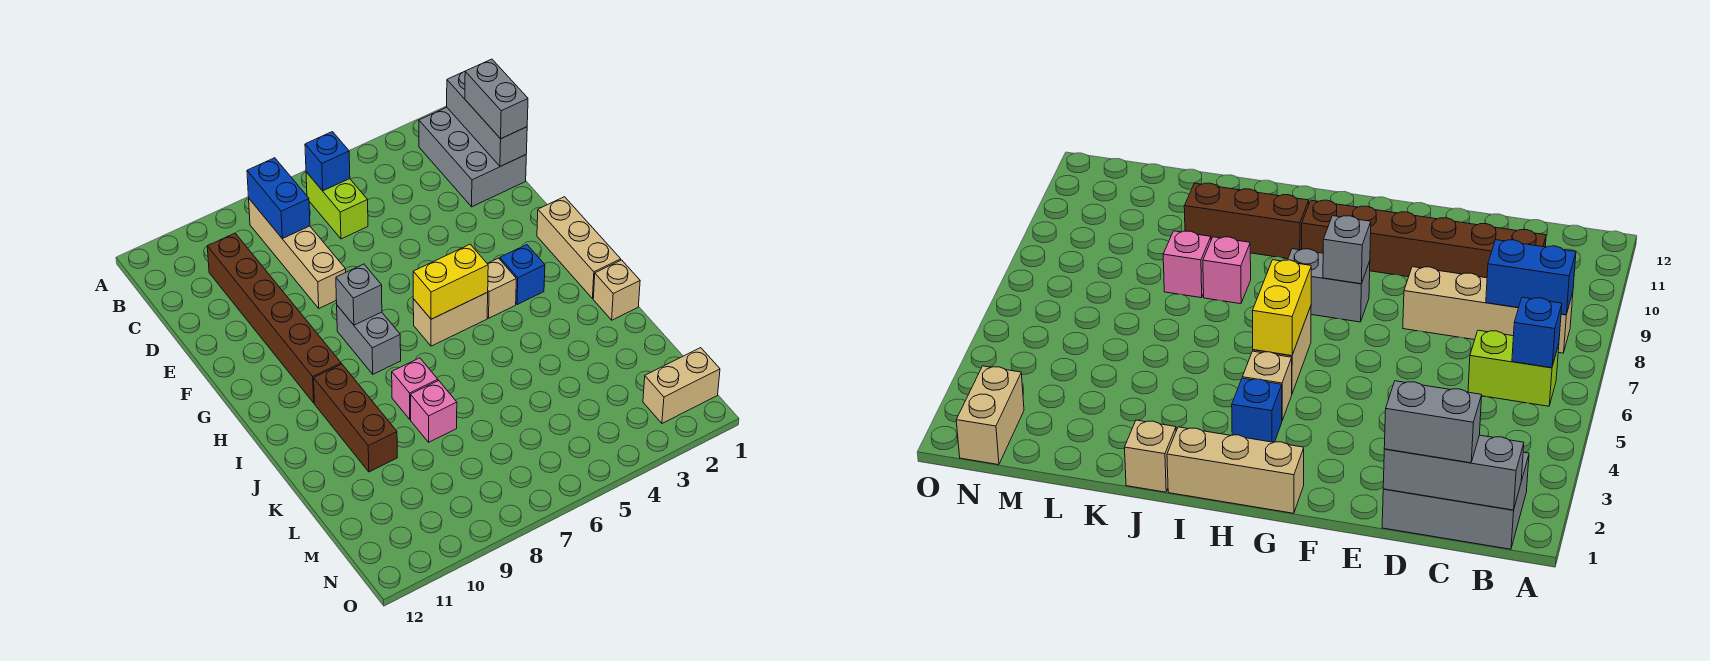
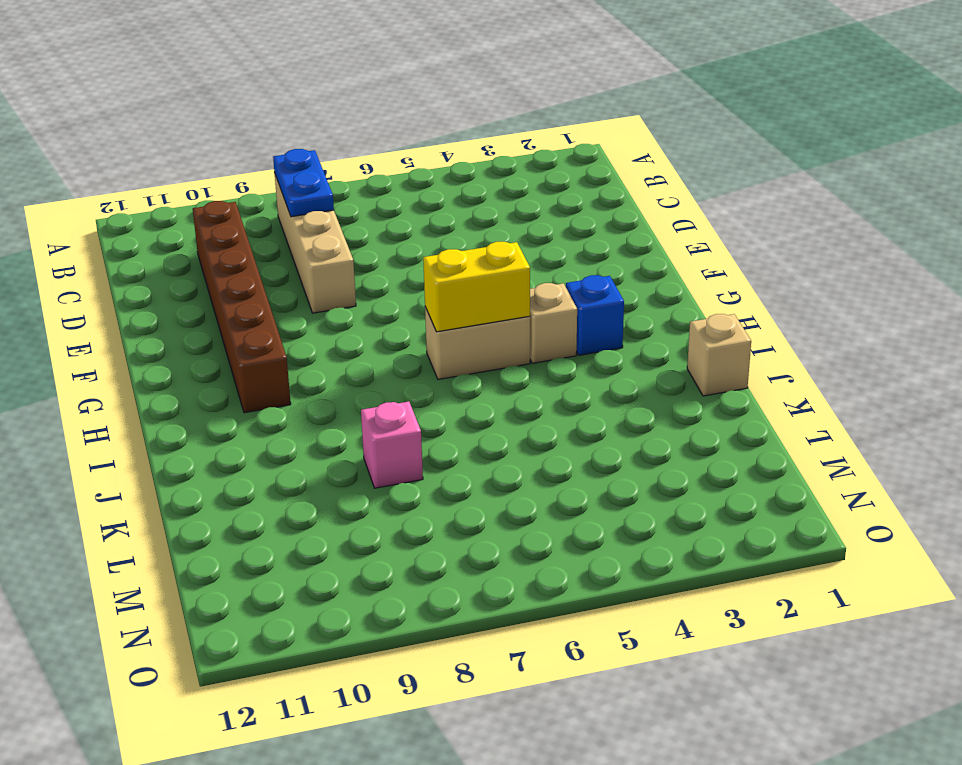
blue plate B8:C8 level 2 -> blue brick B8:C8 level 2
none -> grey brick B1:D2 level 1
none -> lime brick B6:C6 level 1
none -> tan brick G1:I1 level 1

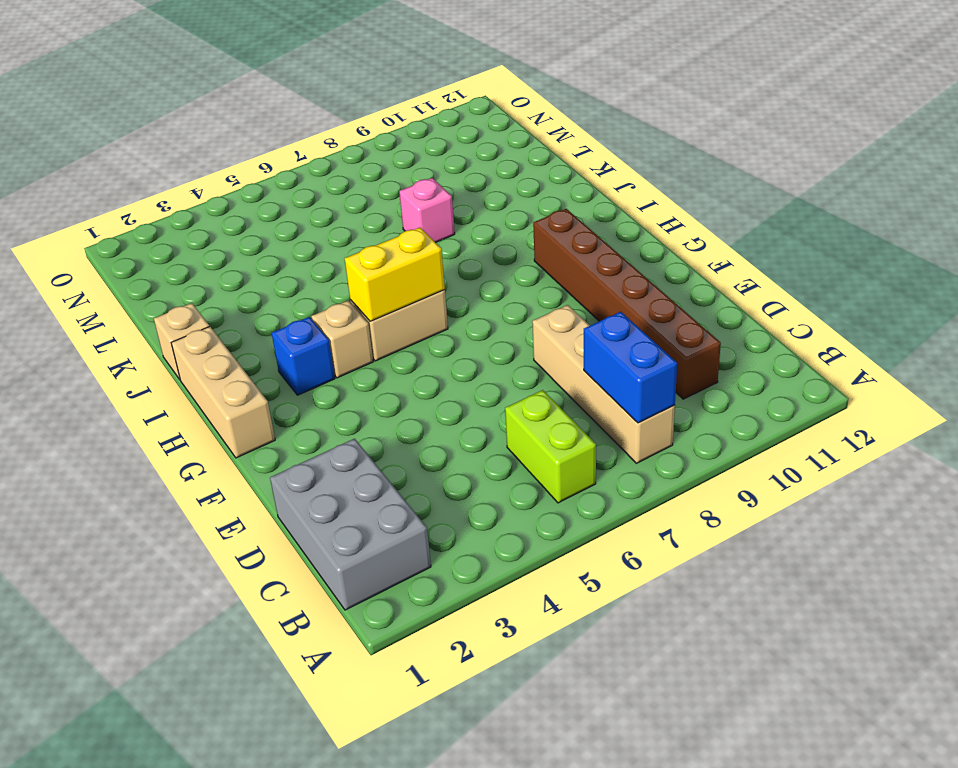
none -> grey brick G8:H8 level 1
none -> brown brick I10:K10 level 1
none -> pink brick J8 level 1

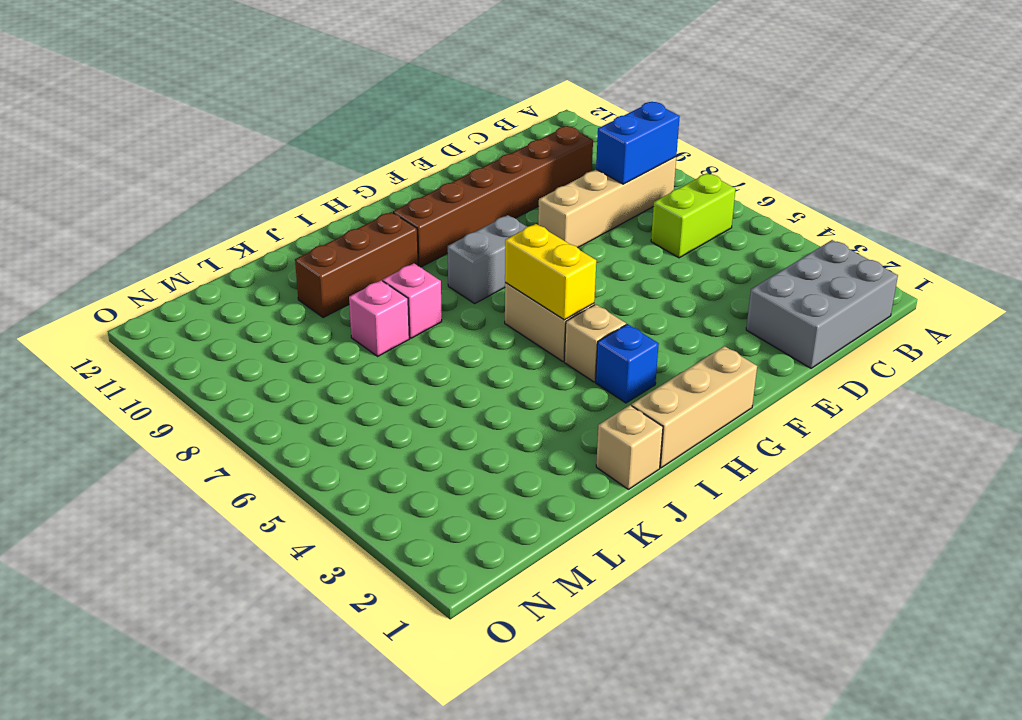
none -> tan brick N1:N2 level 1
none -> grey brick B1:D1 level 2
none -> blue brick B6 level 2

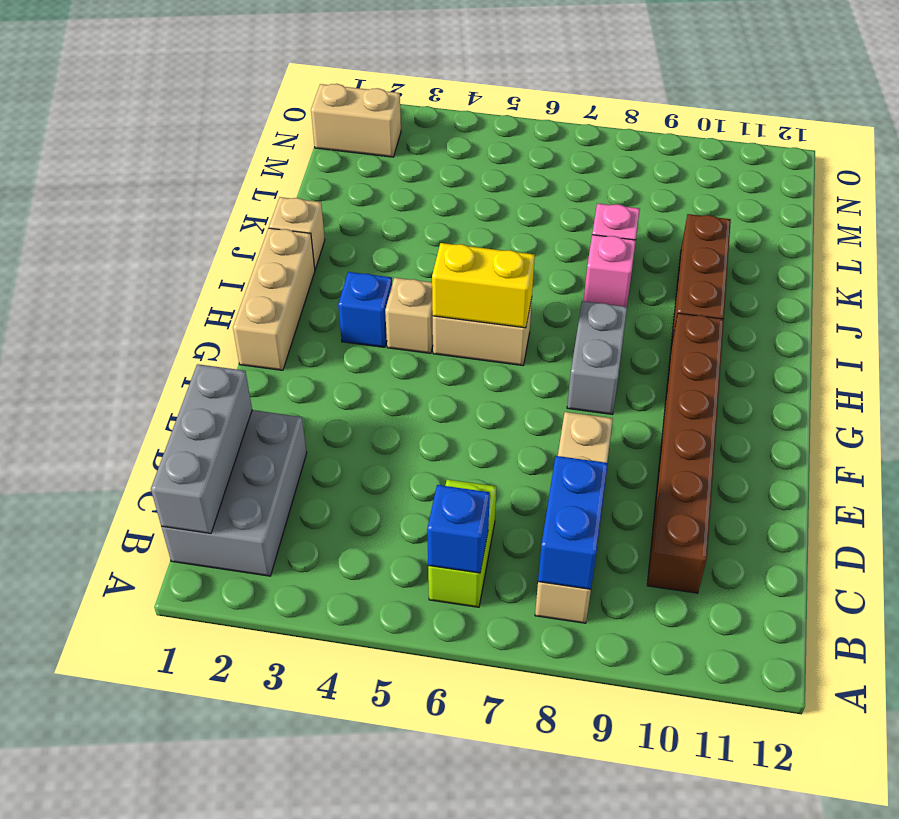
none -> grey brick G8 level 2
none -> grey brick C1:D1 level 3

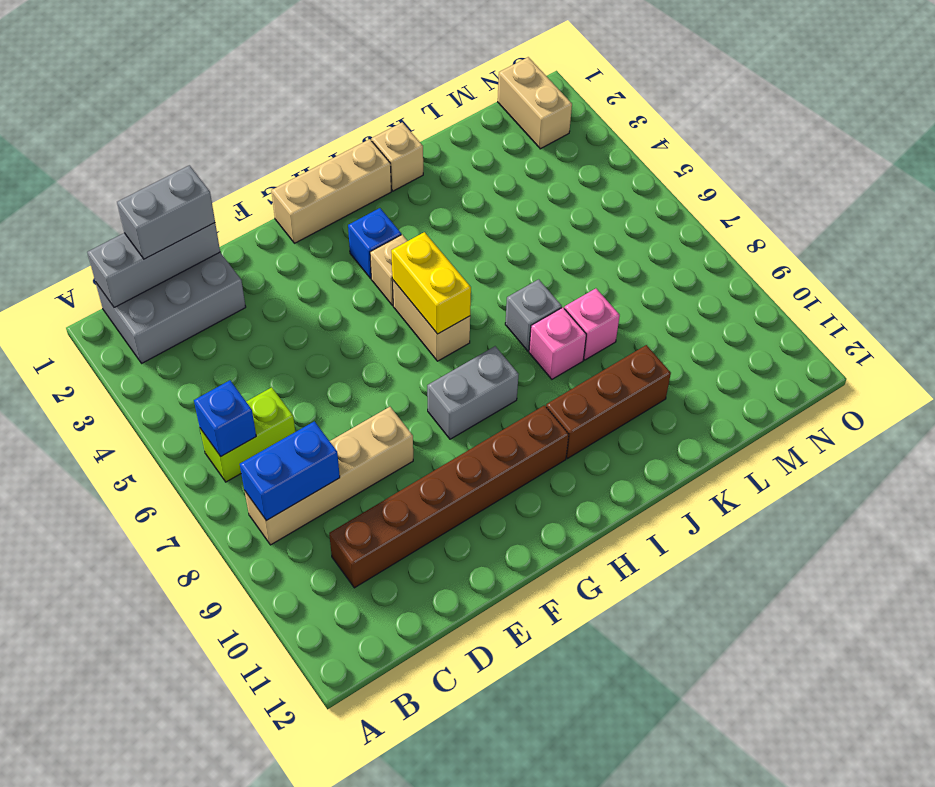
grey brick J7 level 1 -> grey brick G8 level 2

